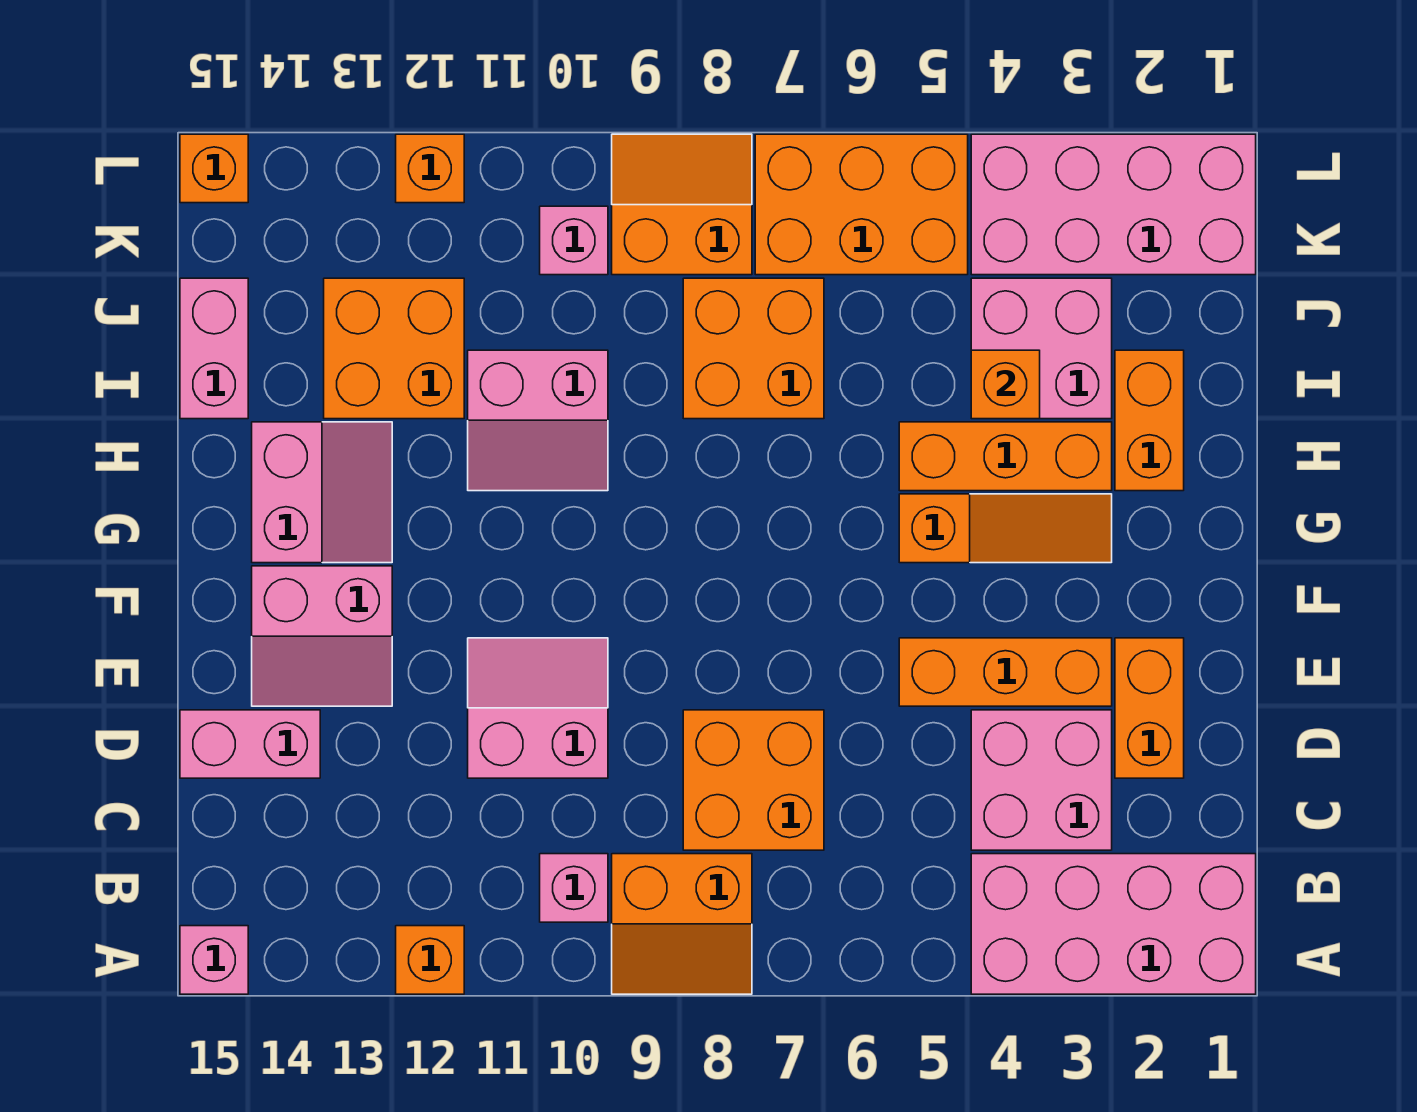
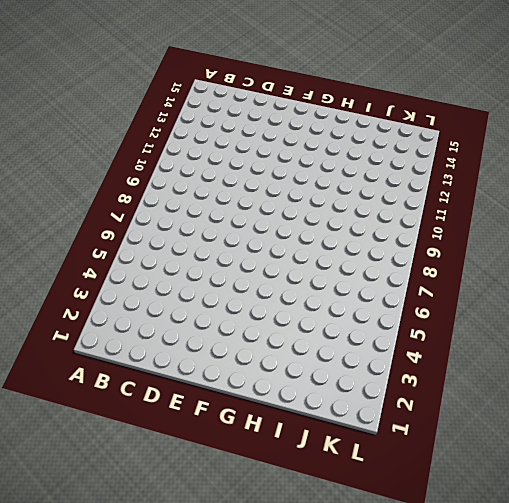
none -> pink brick A1:B4 level 1
none -> orange slope A8:B9 level 1 top B
none -> orange brick A12 level 1

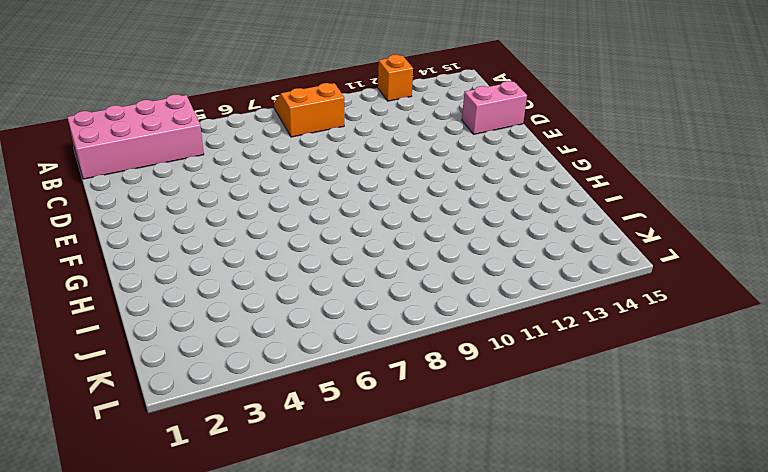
none -> pink brick A15 level 1
none -> pink brick B10 level 1
none -> pink brick C3:D4 level 1

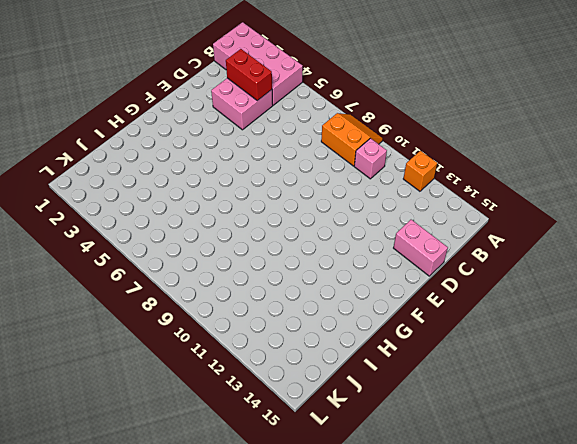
red brick C3:C4 level 2 -> none
none -> pink brick A15 level 1
none -> orange brick C7:D8 level 1
none -> orange brick D2:E2 level 1

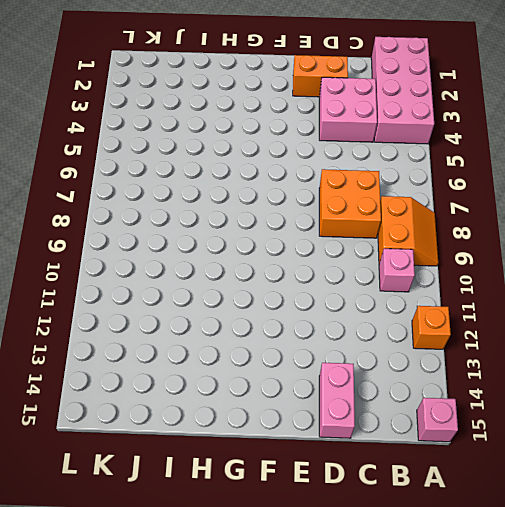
none -> pink slope D10:E11 level 1 top D
none -> orange brick E3:E5 level 1
none -> pink slope E13:F14 level 1 top F

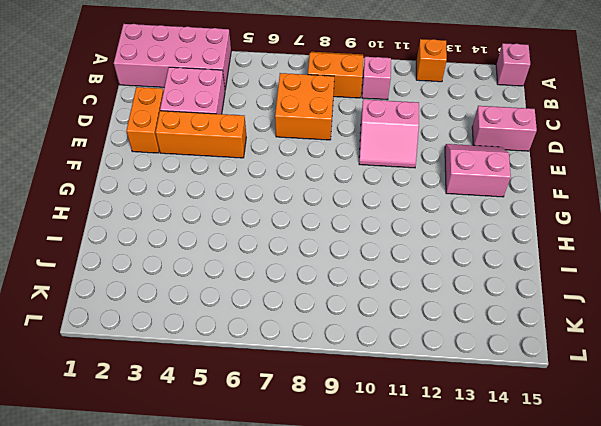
none -> orange slope G3:G5 level 1 top 5
none -> pink slope G13:H14 level 1 top 14
none -> orange brick H2:I2 level 1

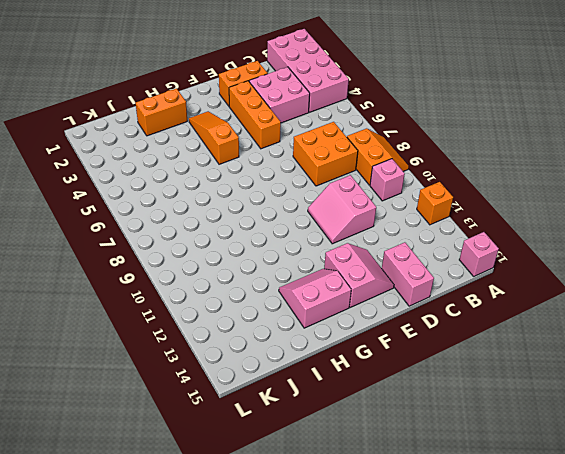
none -> orange brick H3:H5 level 1
none -> pink slope H10:I11 level 1 top I
none -> pink brick I3:J4 level 1

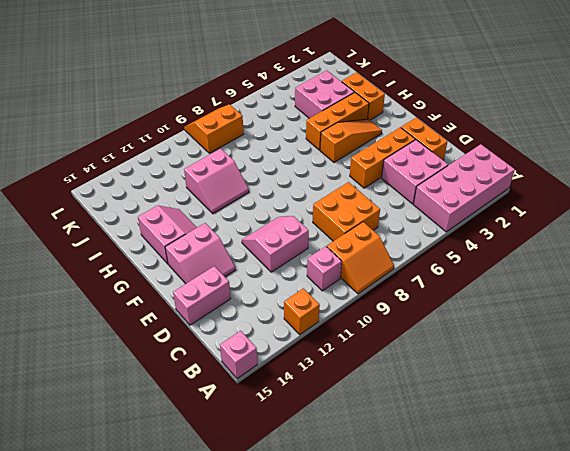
none -> orange brick I7:J8 level 1
none -> orange brick I12:J13 level 1
none -> pink brick I15:J15 level 1

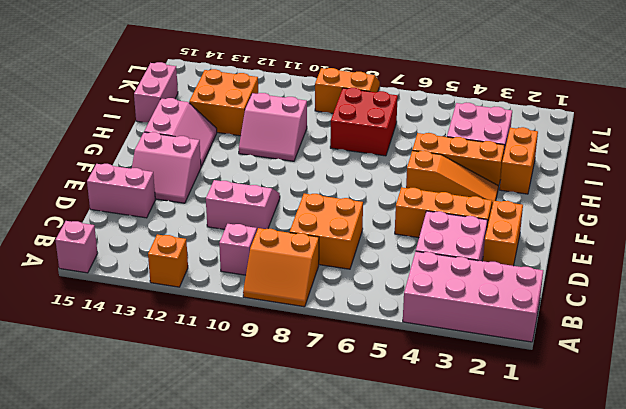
red brick I7:J8 level 1 -> orange brick I7:J8 level 1
none -> pink brick K1:L4 level 1
none -> orange brick K5:L7 level 1
none -> pink brick K10 level 1

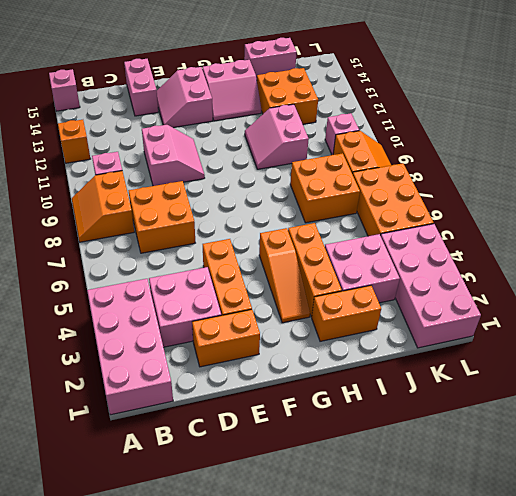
none -> orange brick L12 level 1
none -> orange brick L15 level 1
none -> orange brick I4 level 2

